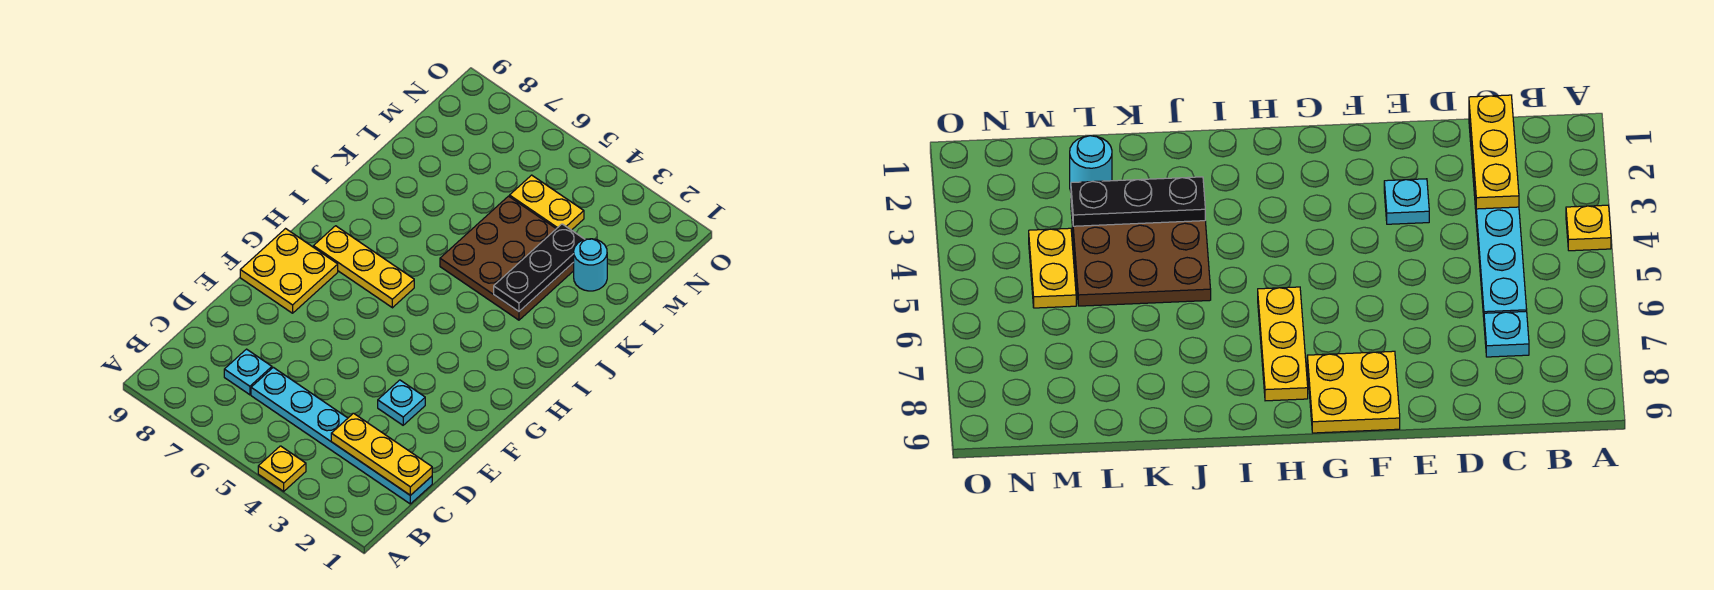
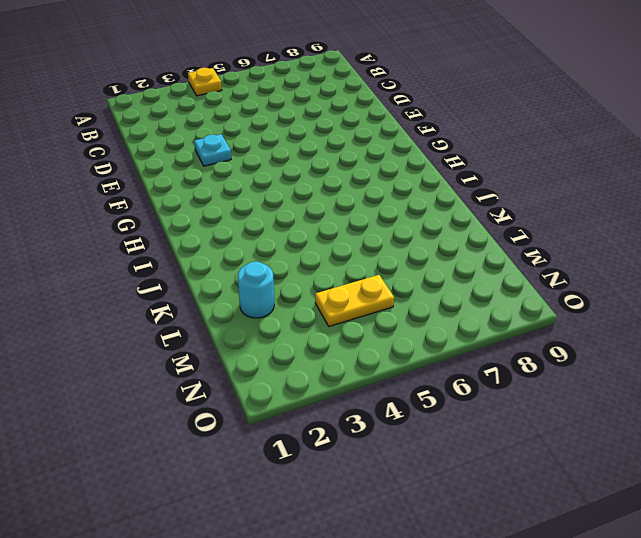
none -> cyan plate C1:C6 level 1
none -> cyan plate C7 level 1

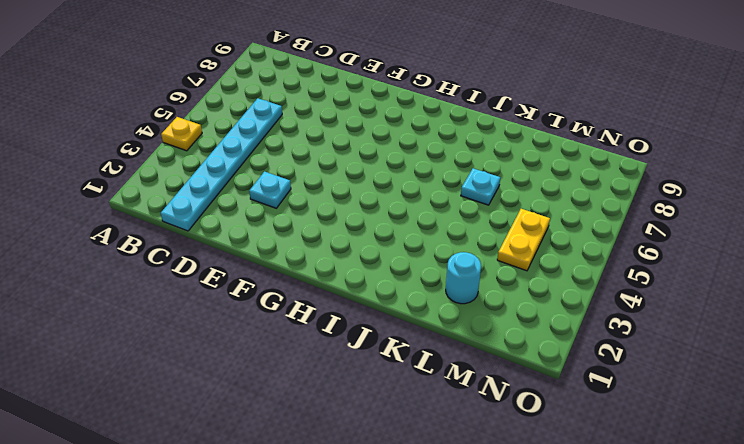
cyan plate K6 level 1 -> cyan plate C7 level 1
none -> yellow plate F8:G9 level 1
none -> yellow plate H6:H8 level 1

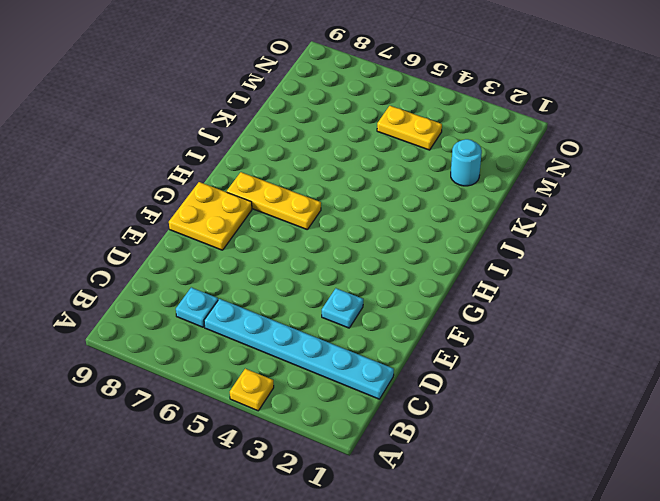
none -> brown plate J3:L5 level 1
none -> yellow plate C1:C3 level 2

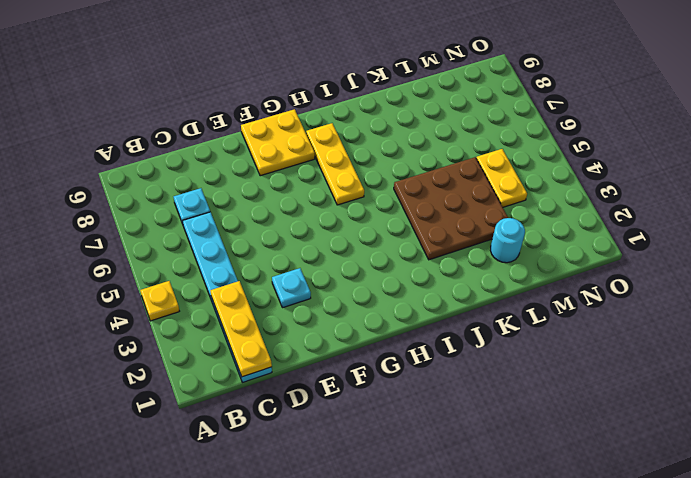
none -> black plate J3:L3 level 2

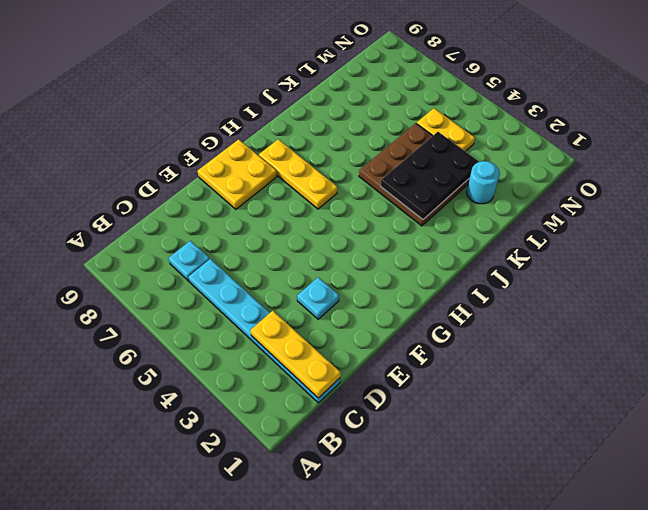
black plate J3:L4 level 2 -> black plate J3:L3 level 2
none -> yellow plate A4 level 1

